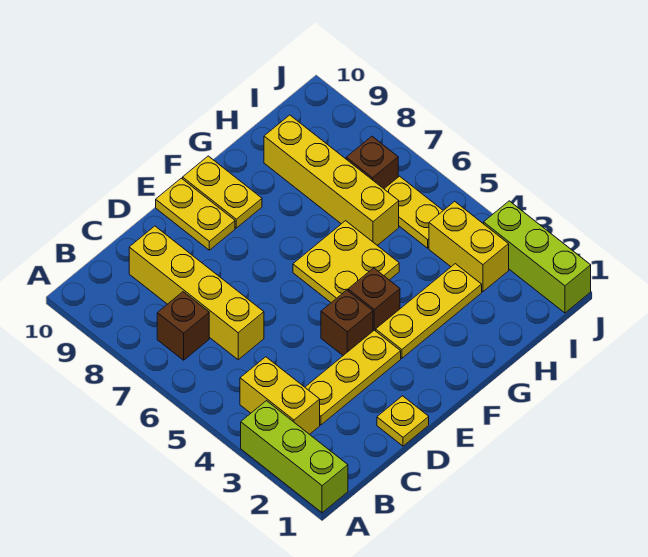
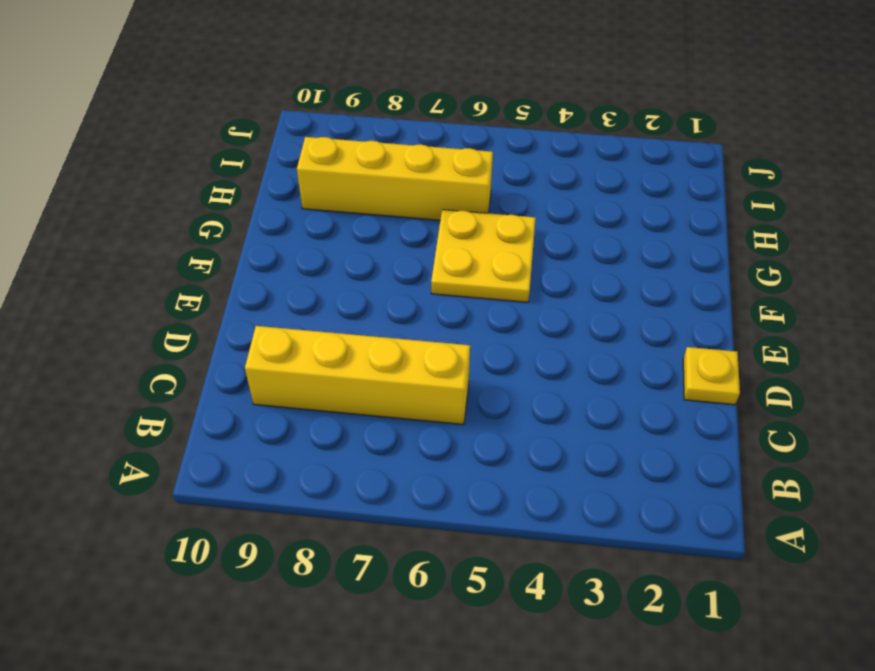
none -> lime brick A1:A3 level 1
none -> yellow brick B3:B4 level 1
none -> brown brick B7 level 1

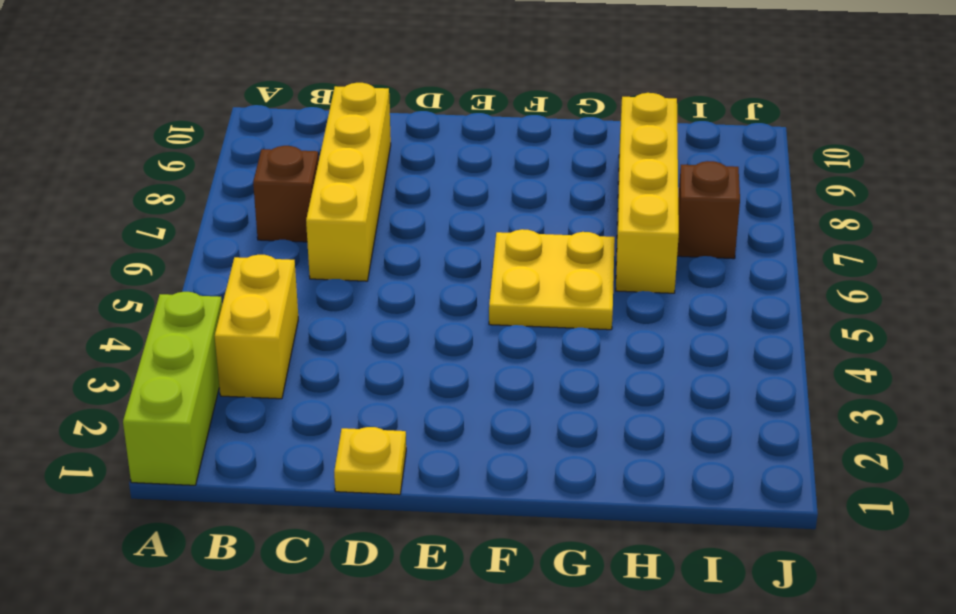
none -> yellow plate C3:E3 level 1
none -> brown brick E4 level 1
none -> yellow plate E9:E10 level 1

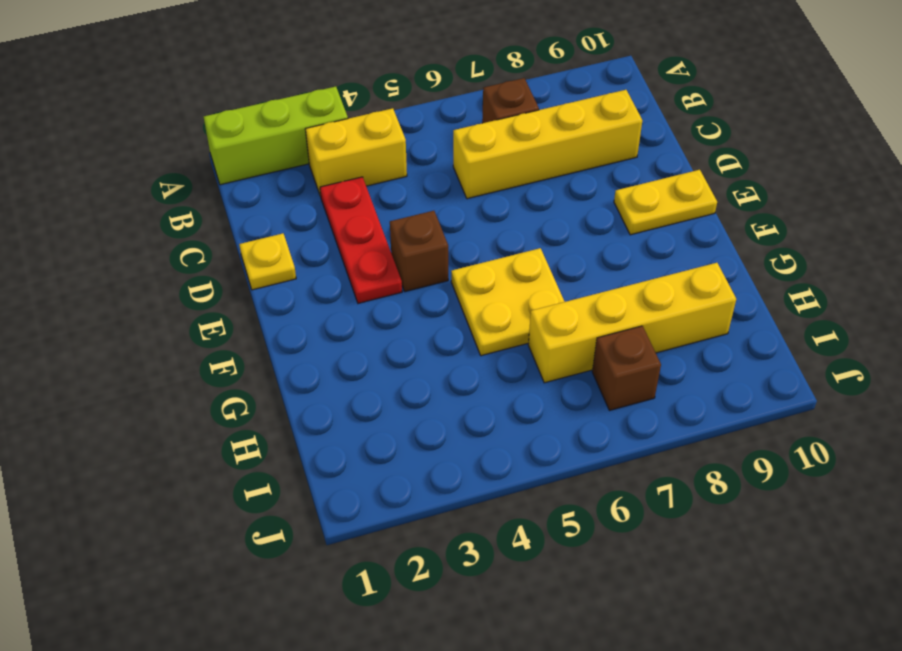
red plate C3:E3 level 1 -> yellow plate C3:E3 level 1
none -> yellow plate F3:H3 level 1
none -> brown brick F4 level 1
none -> yellow plate F9:F10 level 1

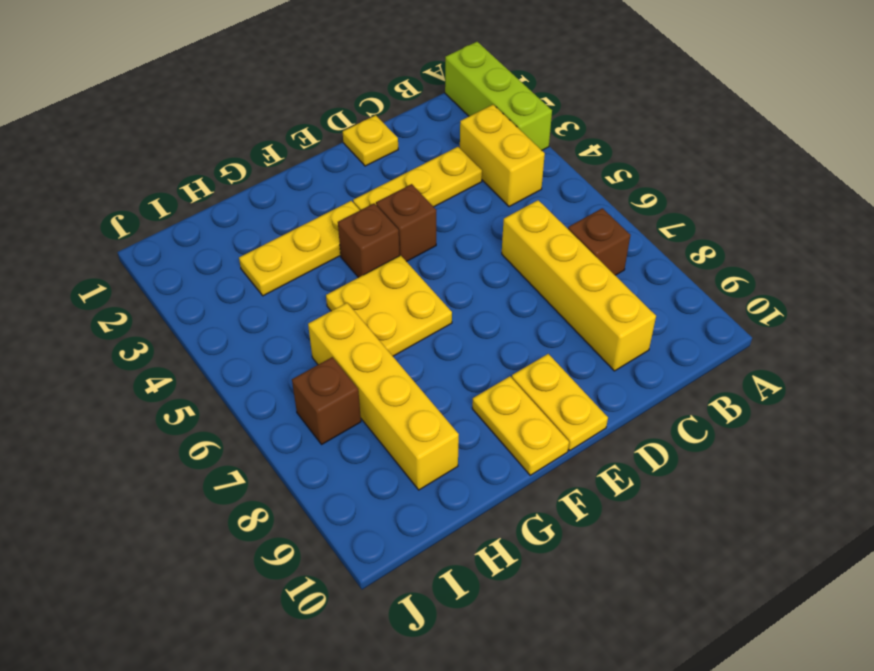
none -> yellow brick I3:I4 level 1
none -> yellow plate I5:I6 level 1
none -> lime brick J1:J3 level 1

